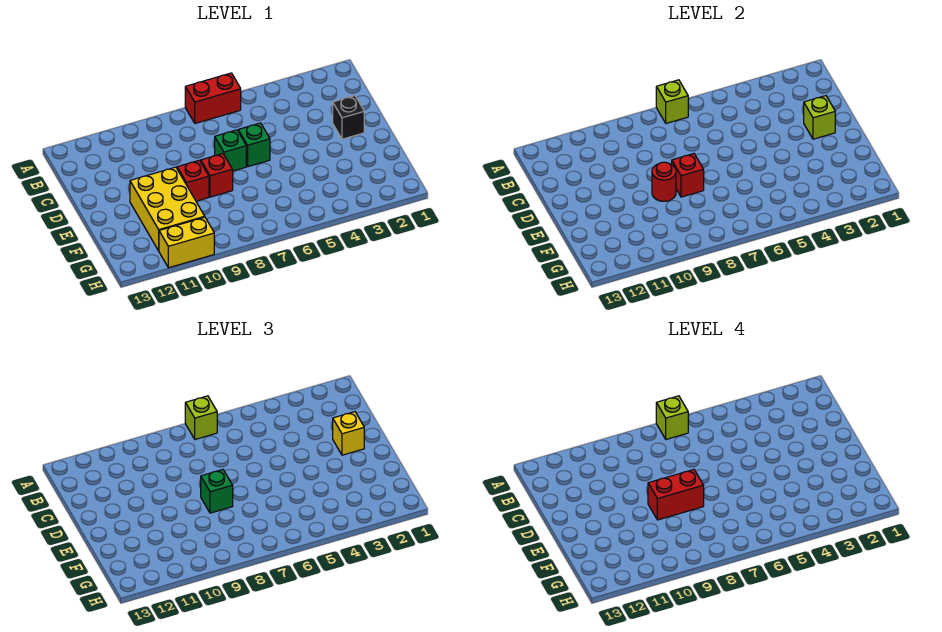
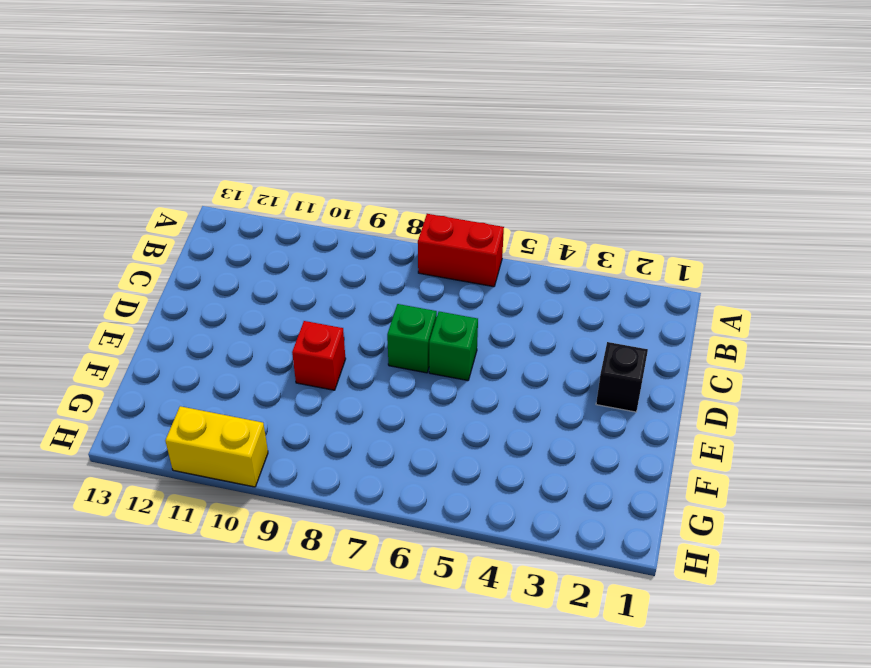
none -> red brick E8 level 1
none -> yellow brick E10:G11 level 1
none -> lime brick A7 level 2

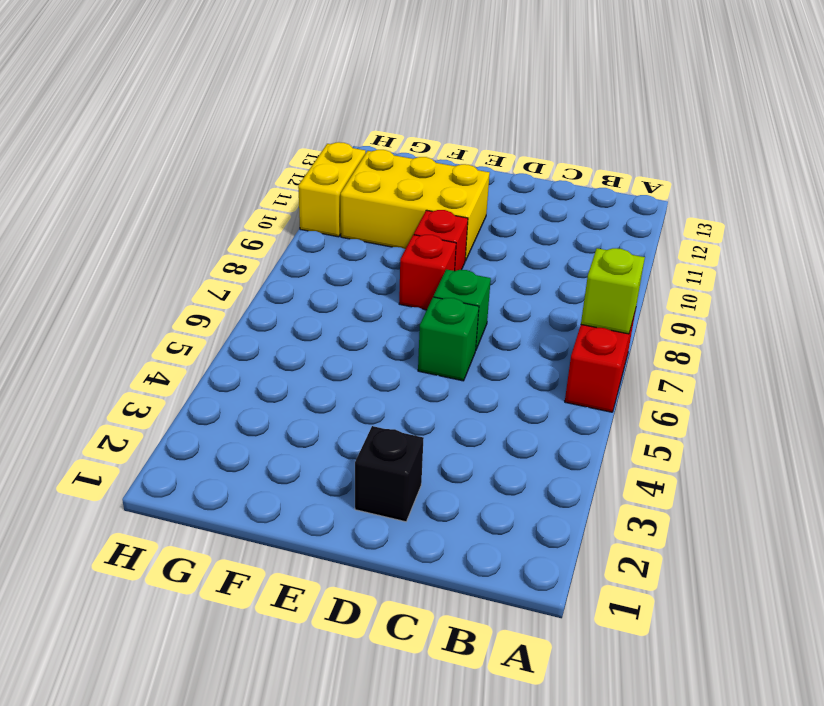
none -> lime brick D2 level 2
none -> red brick E8 level 2
none -> red round brick E9 level 2

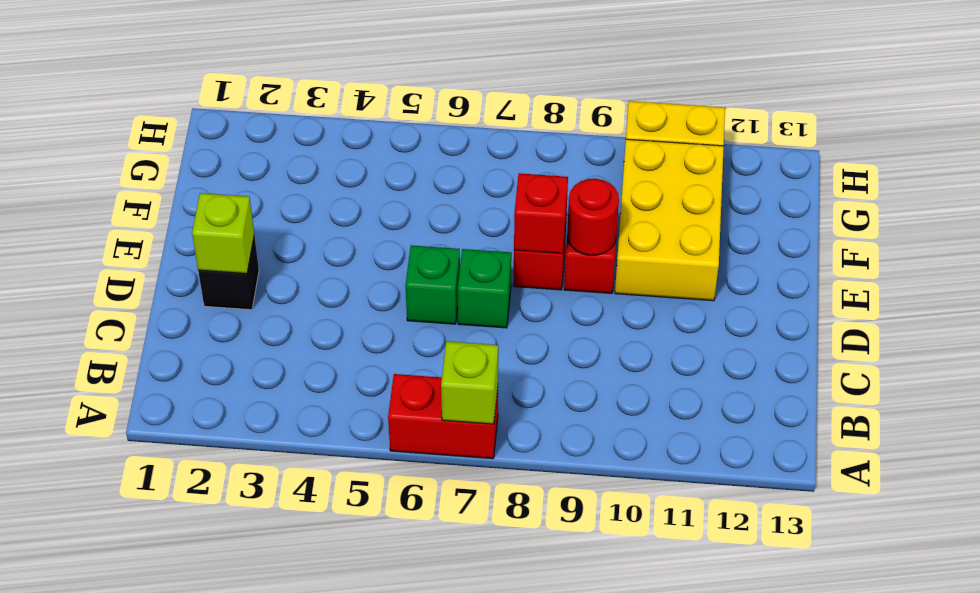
none -> lime brick A7 level 3
none -> yellow brick D2 level 3
none -> green brick E8 level 3

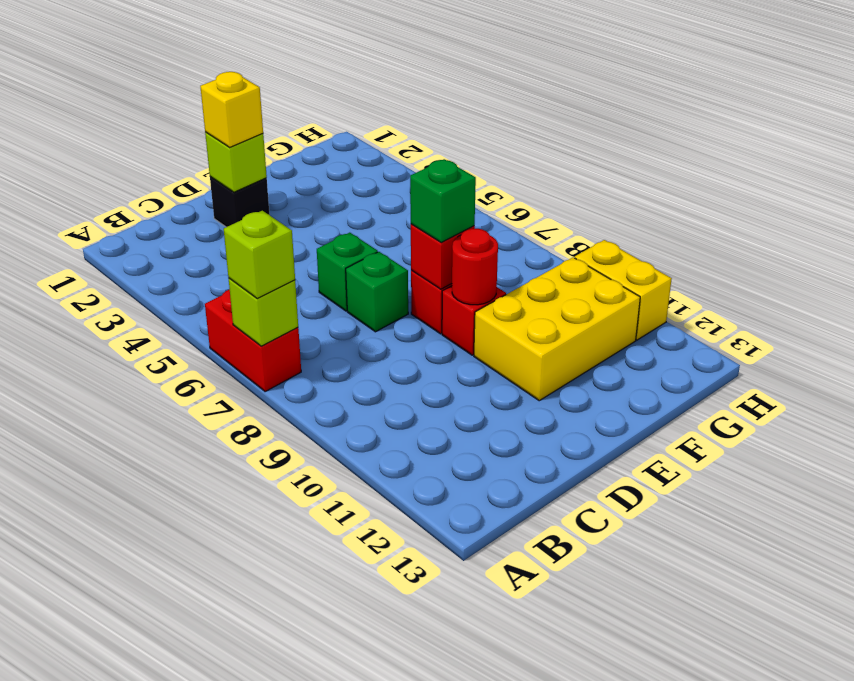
none -> lime brick A7 level 4
none -> red brick E8:E9 level 4

